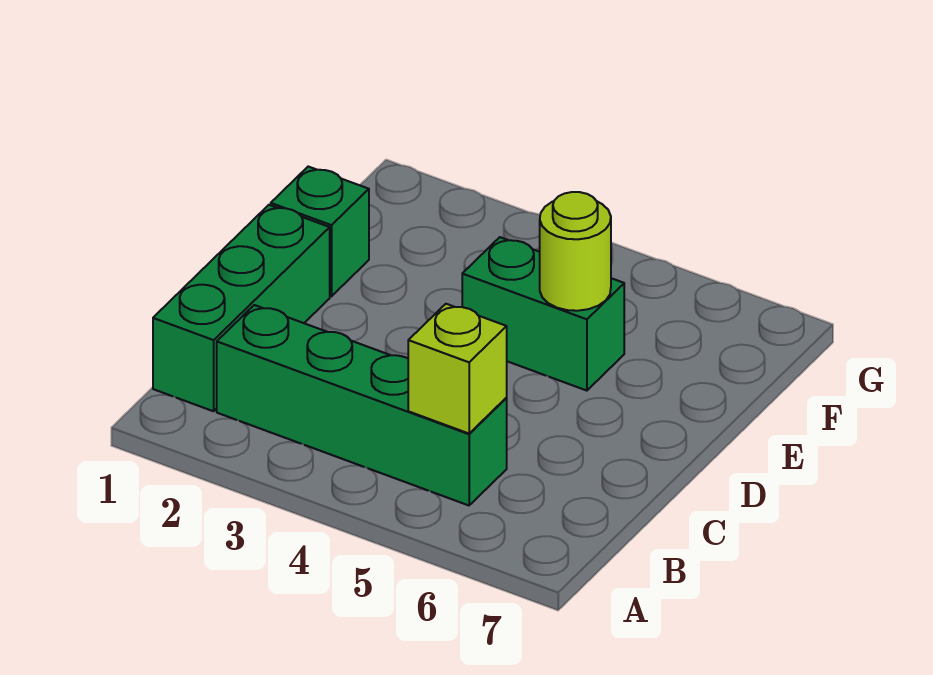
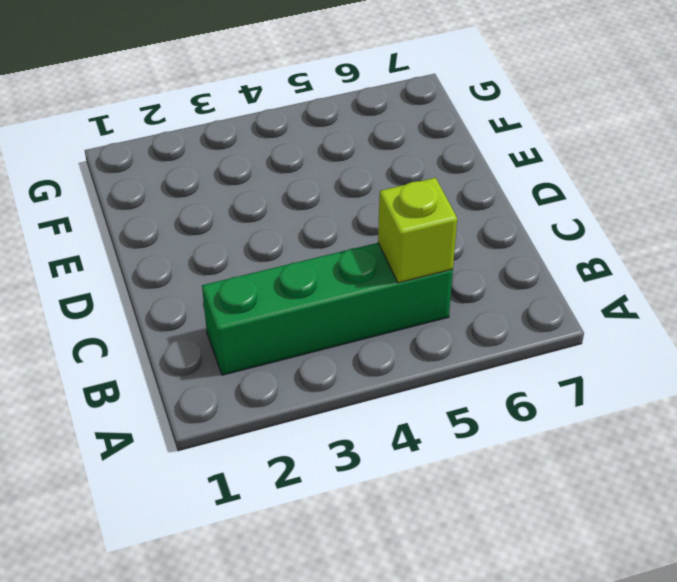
none -> green brick B1:D1 level 1
none -> green brick E1 level 1

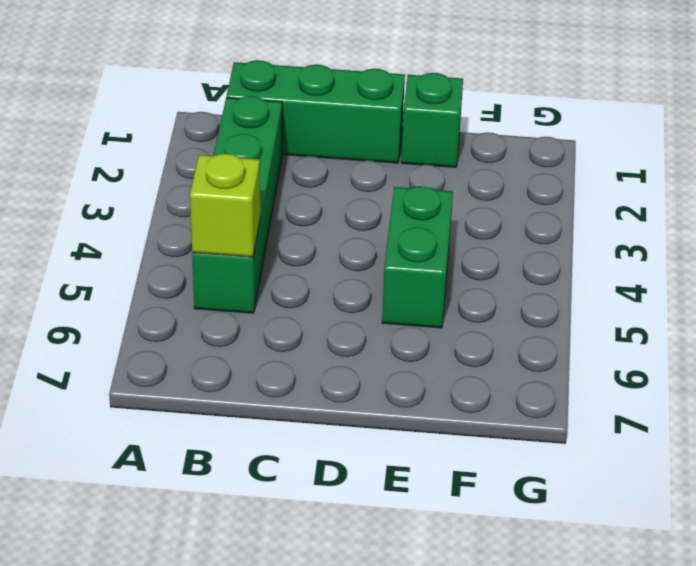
none -> lime round brick E5 level 2

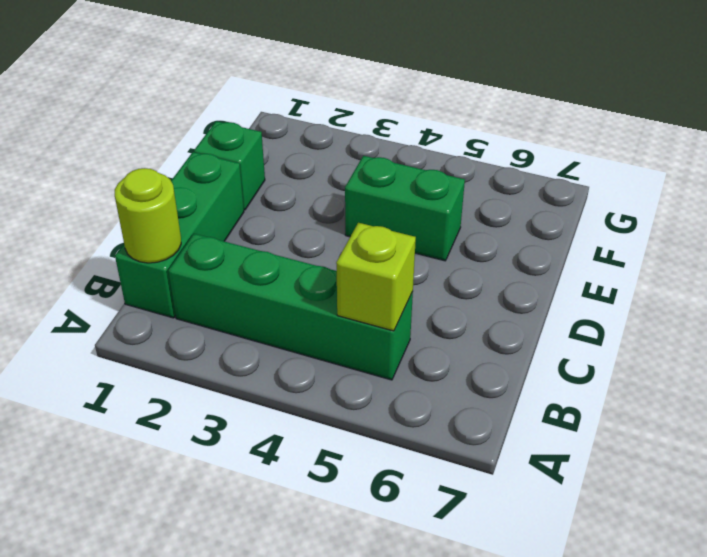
lime round brick B1 level 2 -> lime round brick E5 level 2

